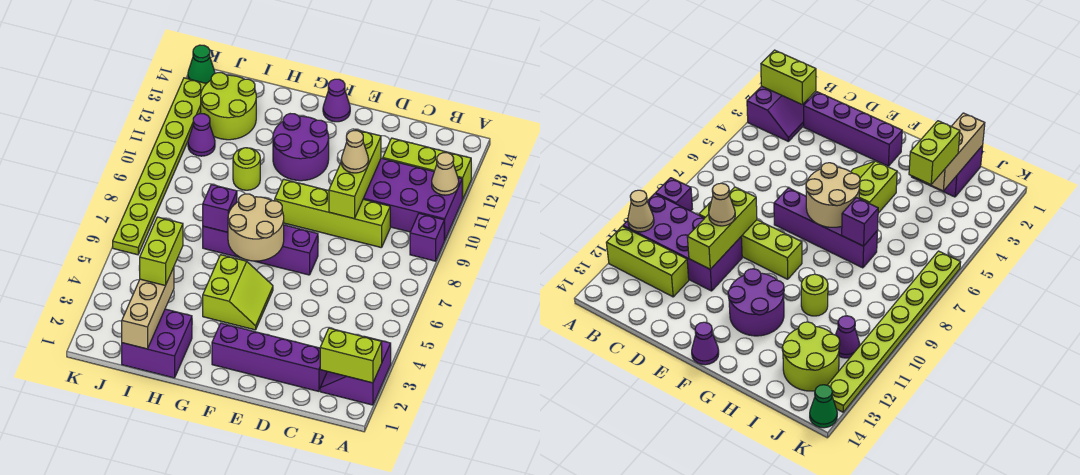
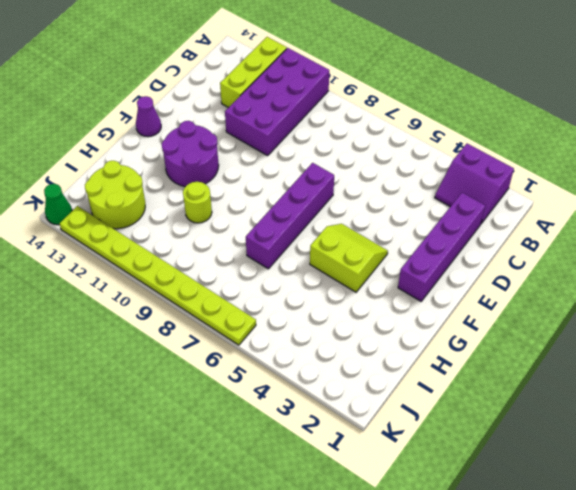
none -> purple brick A9 level 1
none -> lime brick C9:F9 level 1
none -> purple brick H1:I2 level 1

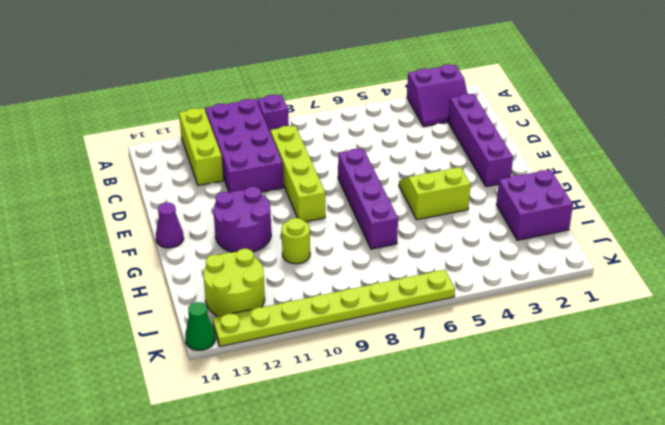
none -> purple cone J11 level 1
none -> lime brick A2:B2 level 2
none -> tan cone A11 level 2

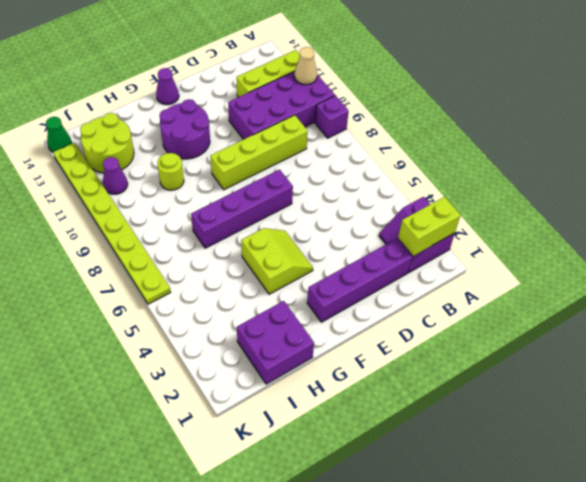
none -> lime brick D9:D11 level 2
none -> tan round brick F6:G7 level 2
none -> purple brick H7 level 2

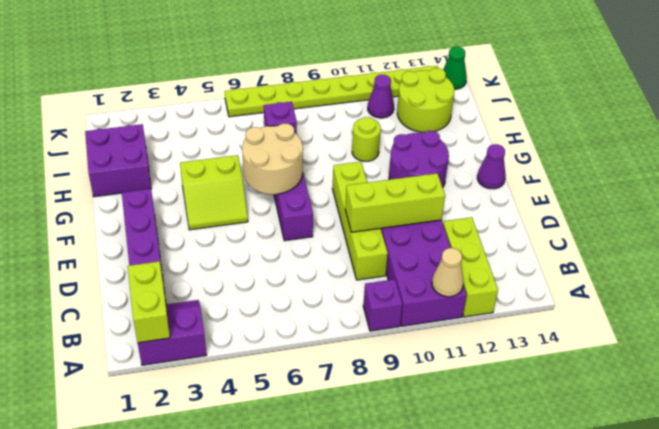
none -> tan brick I1:I3 level 2
none -> tan cone D10 level 3
none -> lime brick I3:I4 level 3

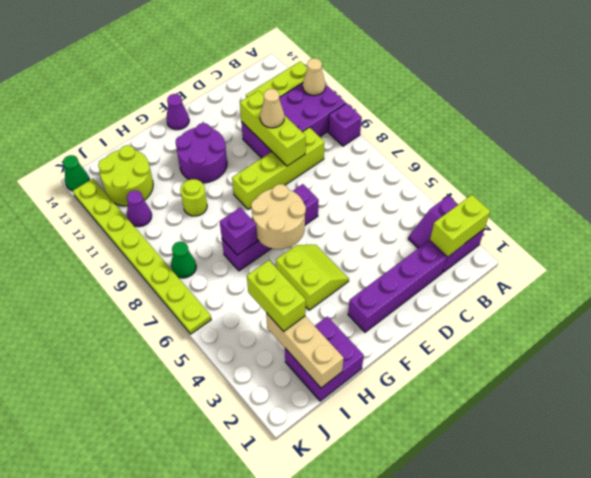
green cone J8 level 1 -> none

